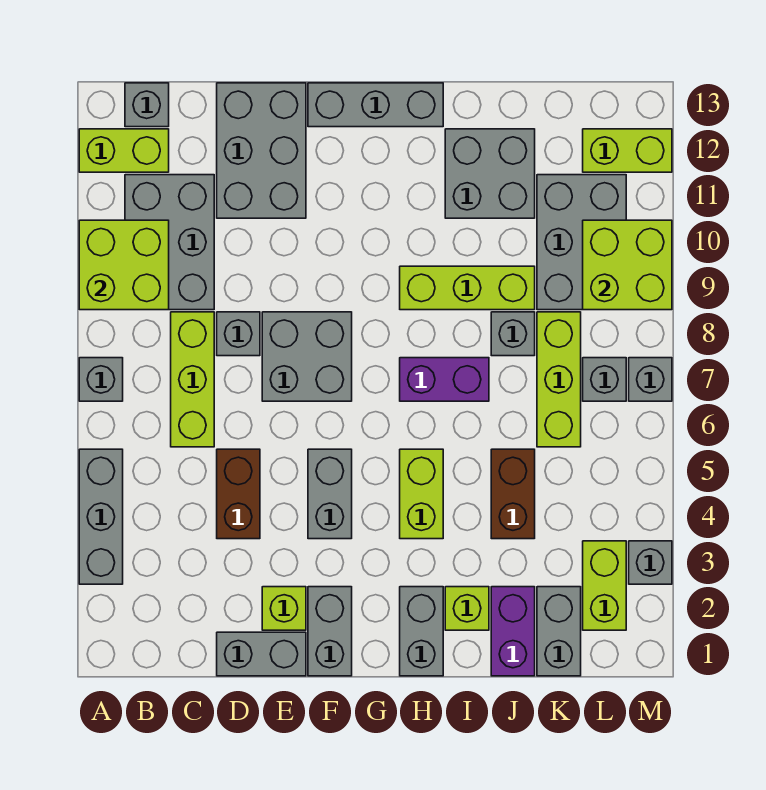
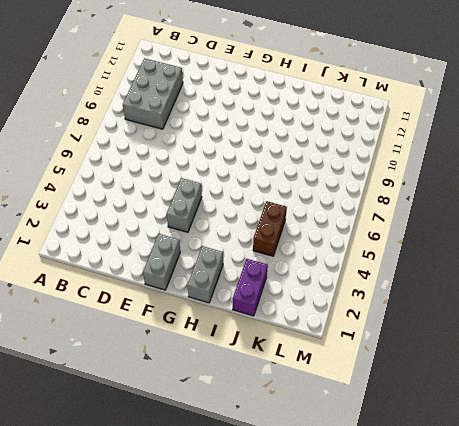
none -> grey brick A3:A5 level 1
none -> grey brick A7 level 1
none -> lime brick A12:B12 level 1
none -> grey brick B13 level 1

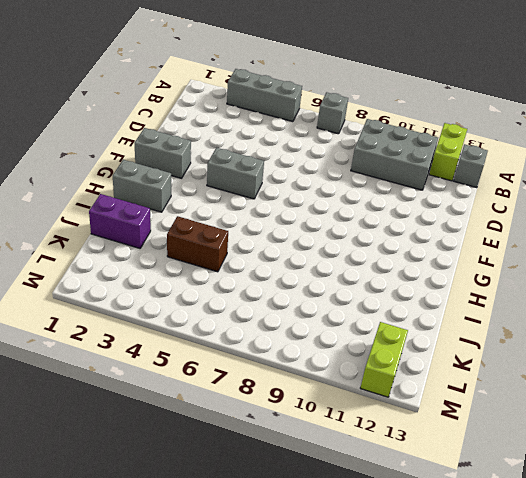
none -> lime brick C6:C8 level 1
none -> grey brick D1:E1 level 1
none -> brown brick D4:D5 level 1
none -> grey brick D8 level 1

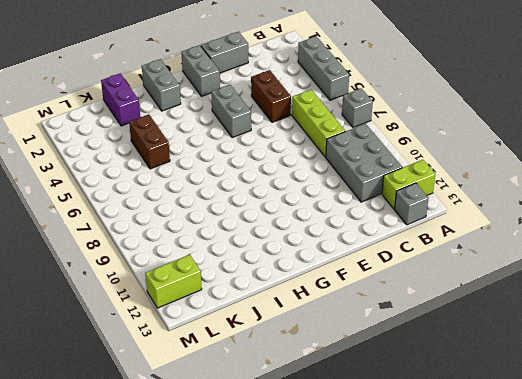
none -> grey brick D8 level 1
none -> grey brick D11:E13 level 1
none -> lime brick E2 level 1
none -> grey brick E7:F8 level 1

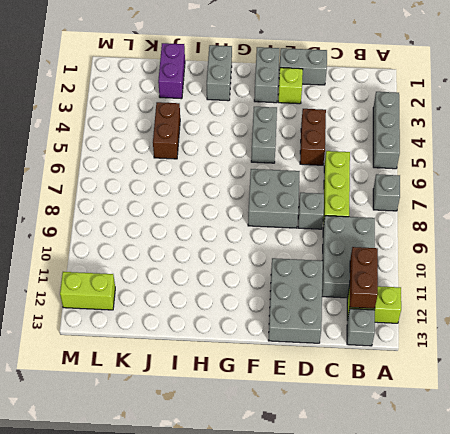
brown brick B11:B12 level 2 -> none
none -> grey brick F13:H13 level 1
none -> lime brick H4:H5 level 1
none -> purple brick H7:I7 level 1
none -> lime brick H9:J9 level 1

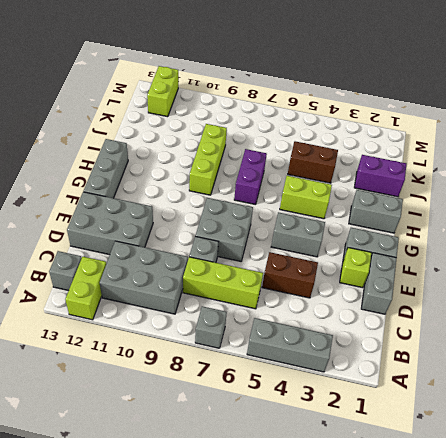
none -> lime brick I2 level 1
none -> grey brick I11:J12 level 1
none -> grey brick J8 level 1
none -> grey brick K1:K2 level 1

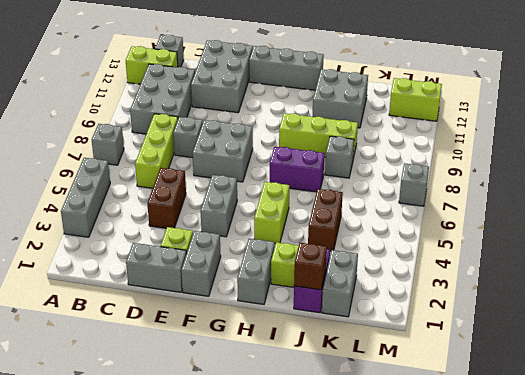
brown brick J1 level 2 -> none
none -> lime brick K6:K8 level 1
none -> grey brick K9:L11 level 1
none -> lime brick L2:L3 level 1
none -> grey brick L7 level 1

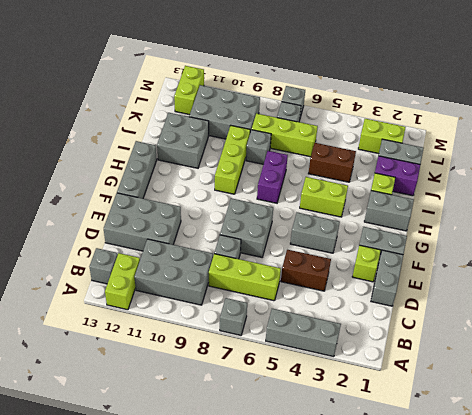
none -> grey brick M3 level 1
none -> lime brick A9:B10 level 2
none -> lime brick L9:M10 level 2

